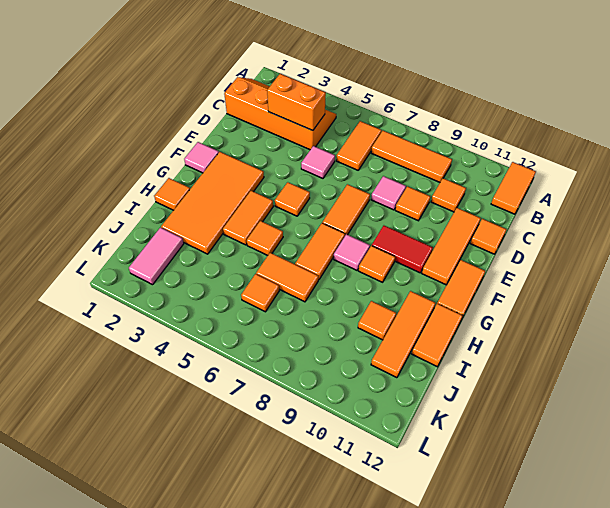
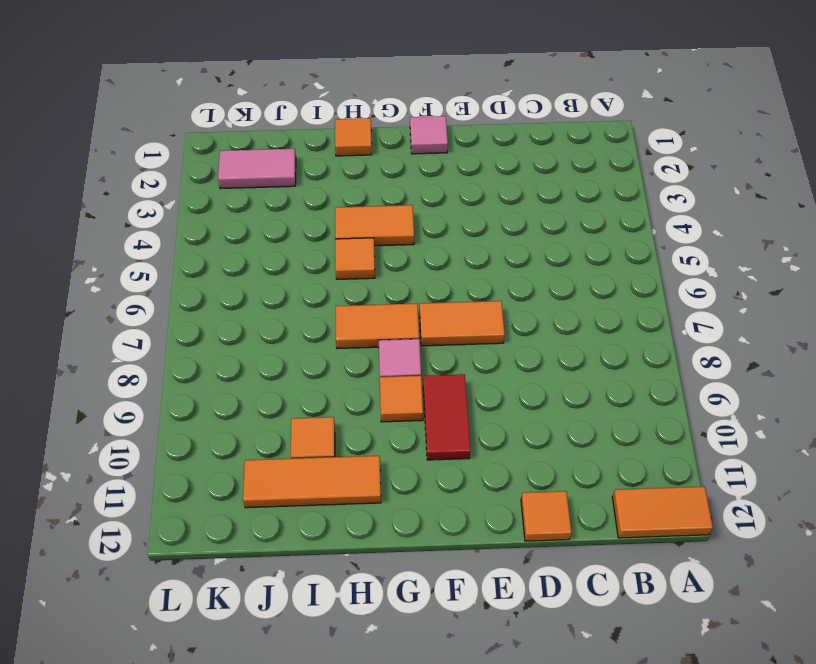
none -> orange slope B1:C4 level 1 top C
none -> orange tile B6:C6 level 1
none -> orange tile B7:B9 level 1

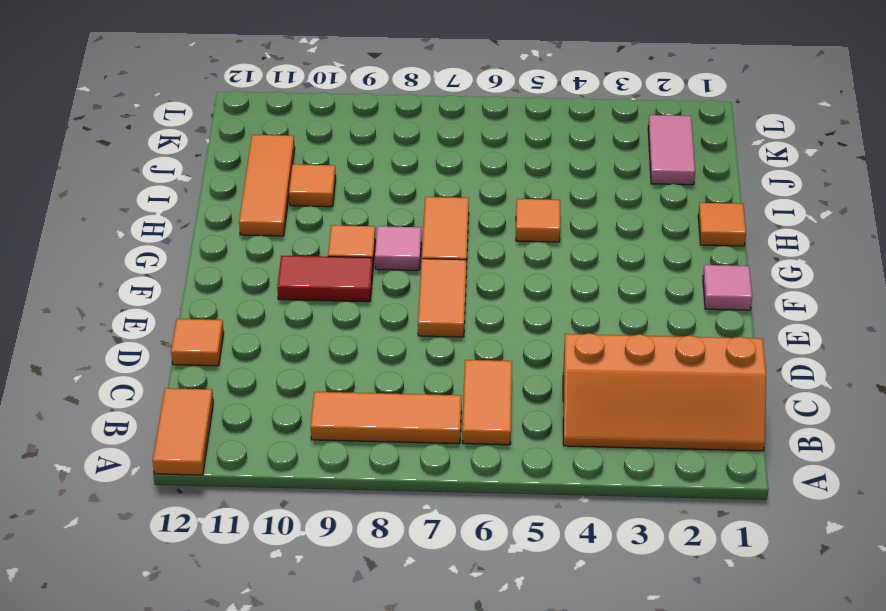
none -> orange tile C10 level 1
none -> pink tile D5 level 1
none -> pink tile D8 level 1

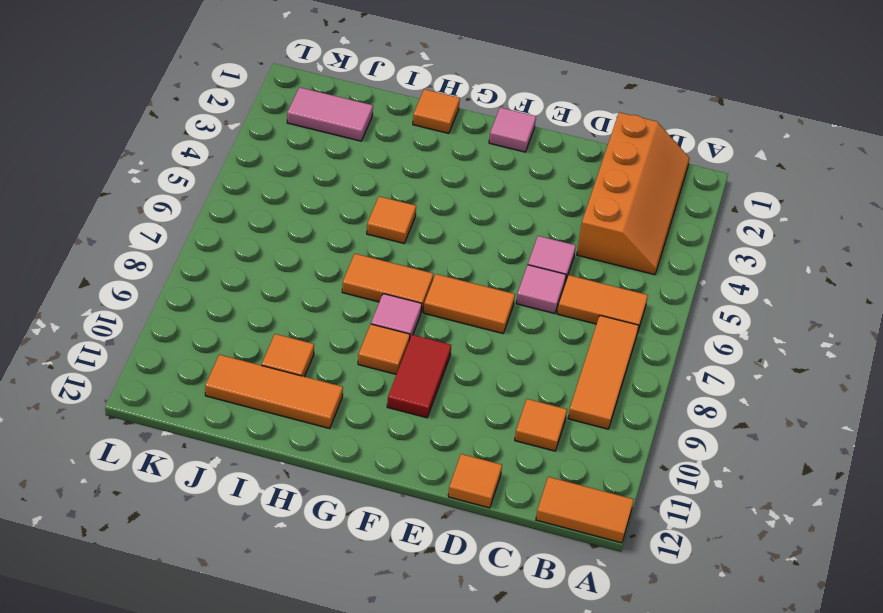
pink tile D6 level 1 -> pink tile D8 level 1
none -> orange tile D9 level 1
none -> orange tile D11:F11 level 1
none -> orange tile F2:I3 level 1

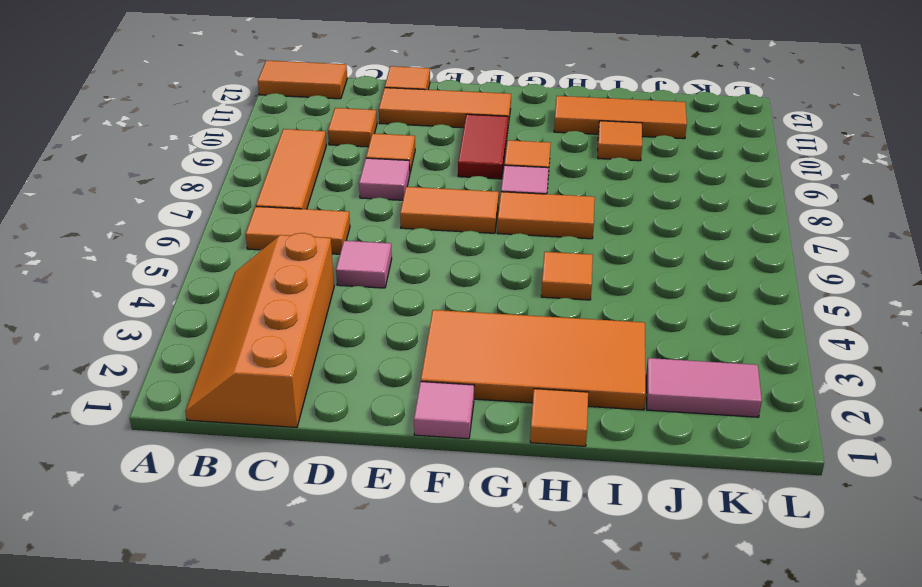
none -> orange tile F5 level 1
none -> orange tile F12:G12 level 1
none -> orange tile G4:H4 level 1

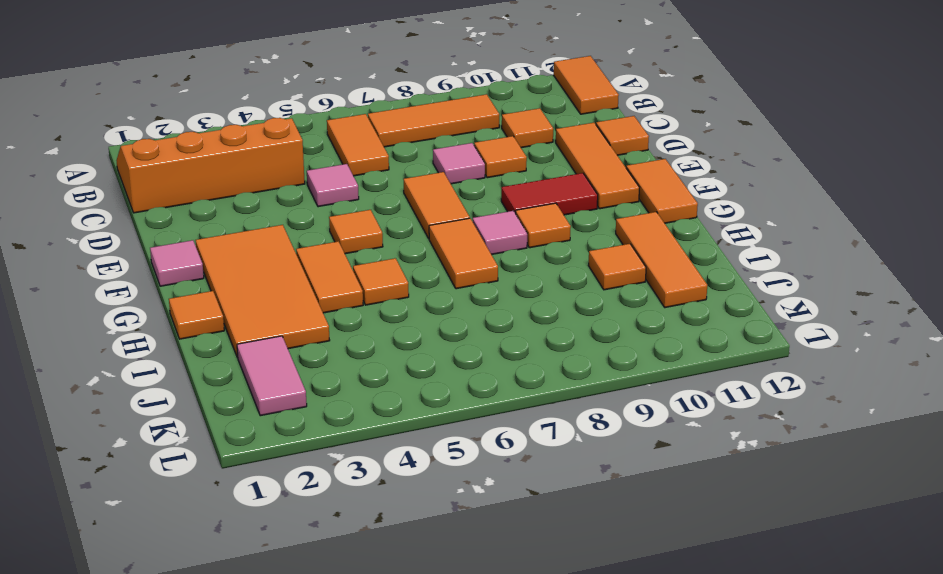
none -> orange tile H12:I12 level 1
none -> orange tile I6:I7 level 1
none -> orange tile J6 level 1

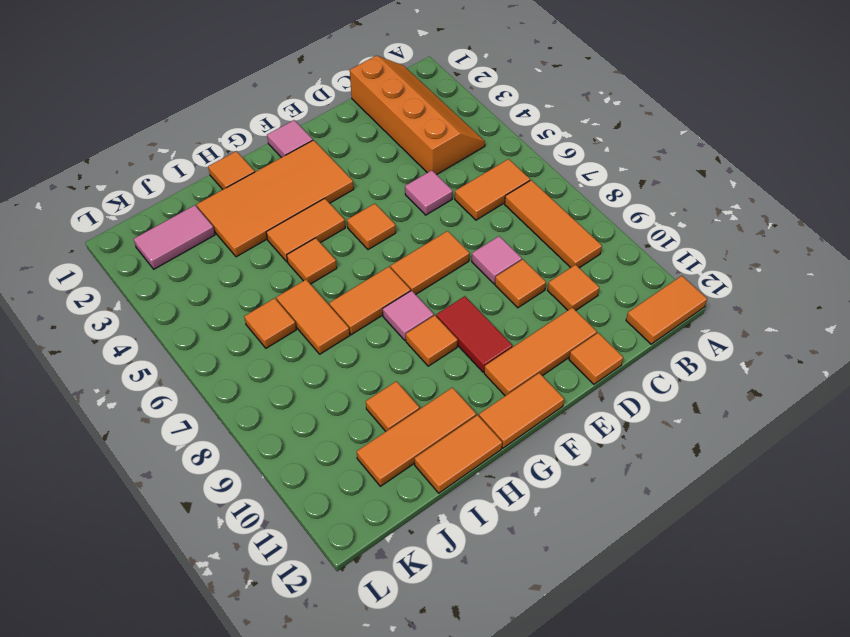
none -> orange brick C3:C4 level 2

